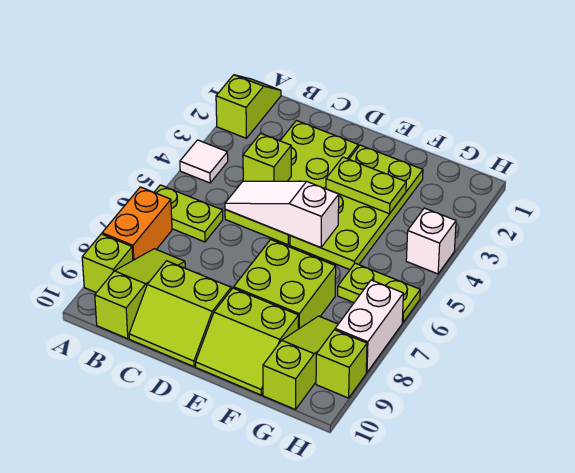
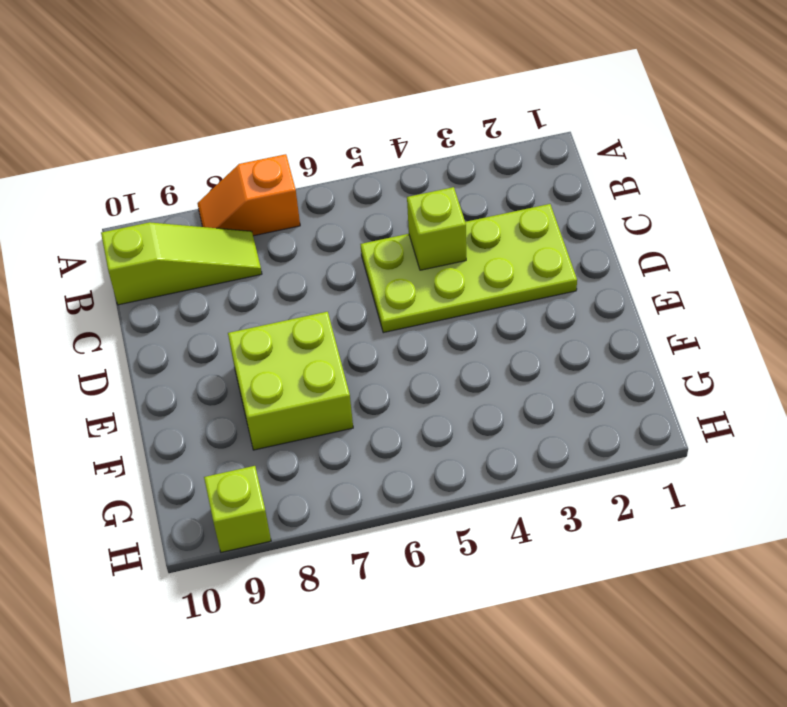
orange slope A7:A8 level 1 top 7 -> orange brick A7:A8 level 1
none -> lime slope A1:A2 level 1 top 2
none -> white tile A4 level 1
none -> lime plate A6:B6 level 1

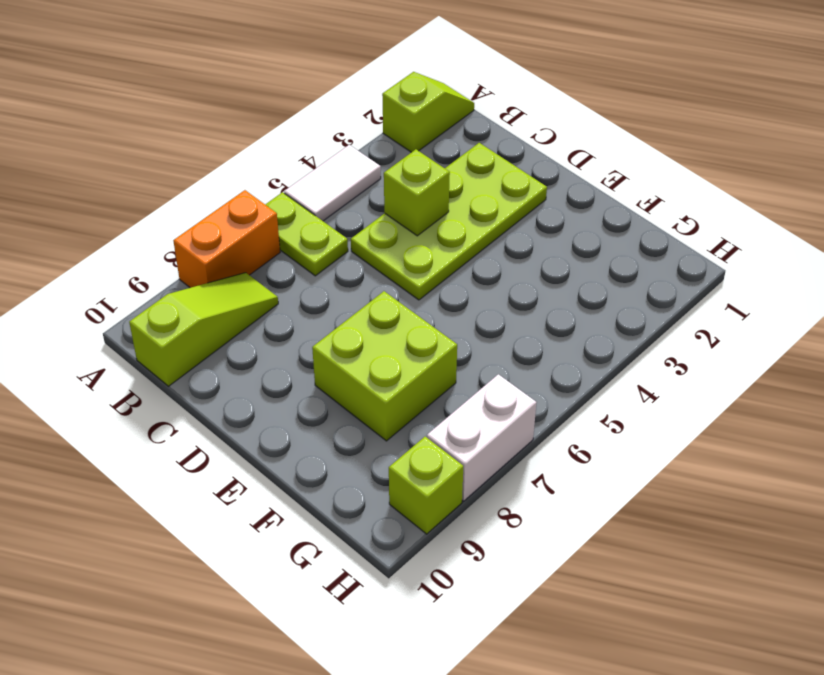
white tile A4:A5 level 1 -> white tile A4 level 1
none -> lime brick A9 level 1
none -> lime slope C9:D10 level 1 top 9
none -> lime plate E2:F5 level 1

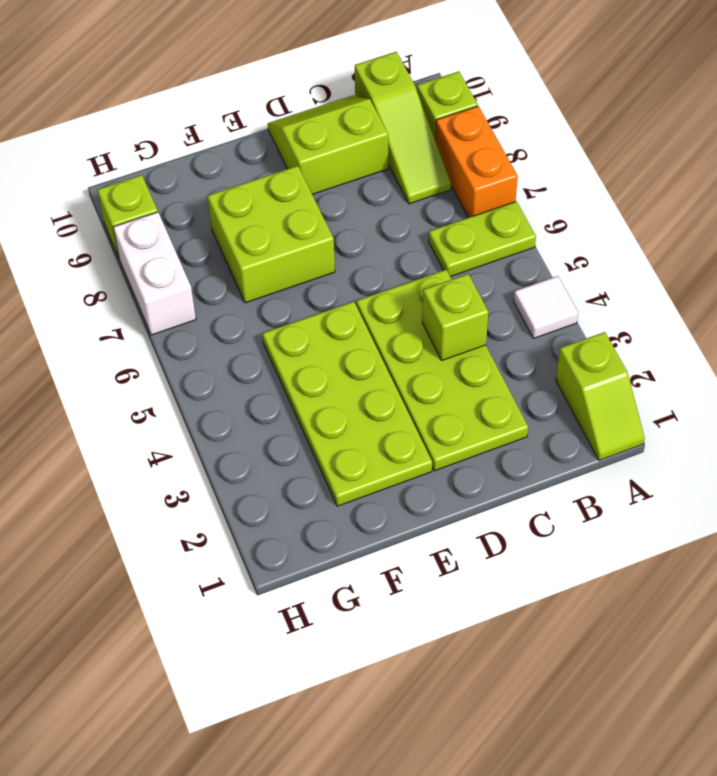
none -> lime slope E9:F10 level 1 top 9
none -> lime plate G6:H6 level 1
none -> lime slope G8:G10 level 1 top 10

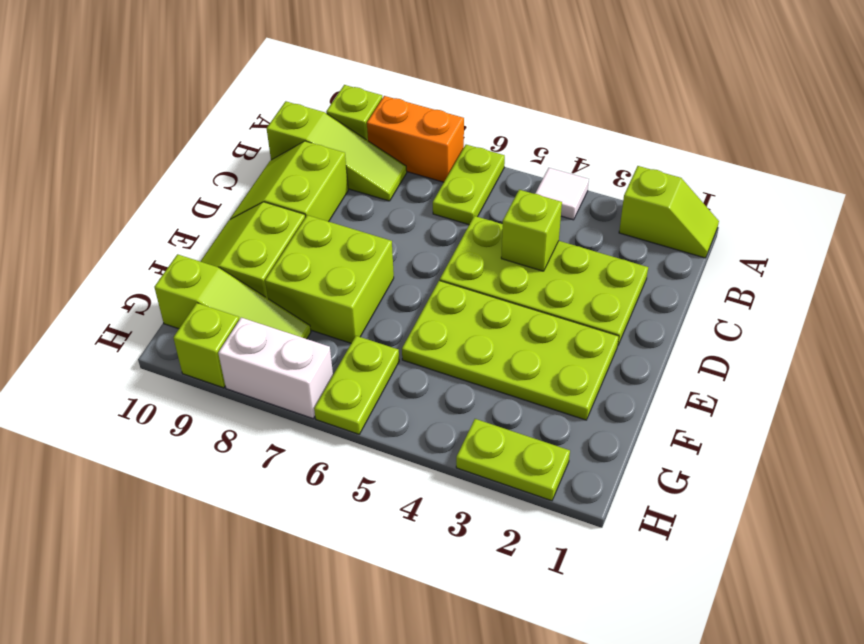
lime plate H2:H3 level 1 -> lime plate E3:F3 level 2
none -> white brick H4 level 1
none -> white slope C5:E5 level 2 top E

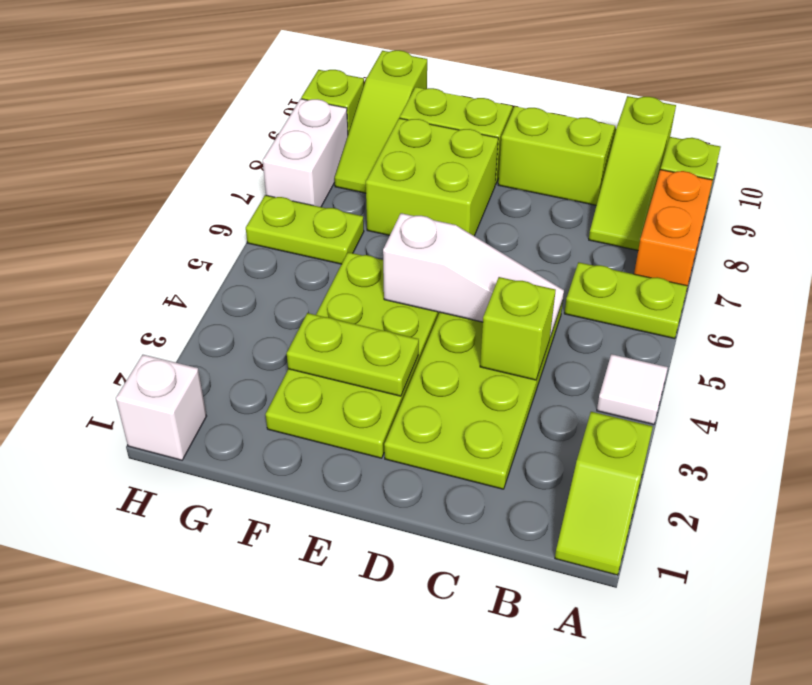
white brick H1 level 1 -> white brick H4 level 1

